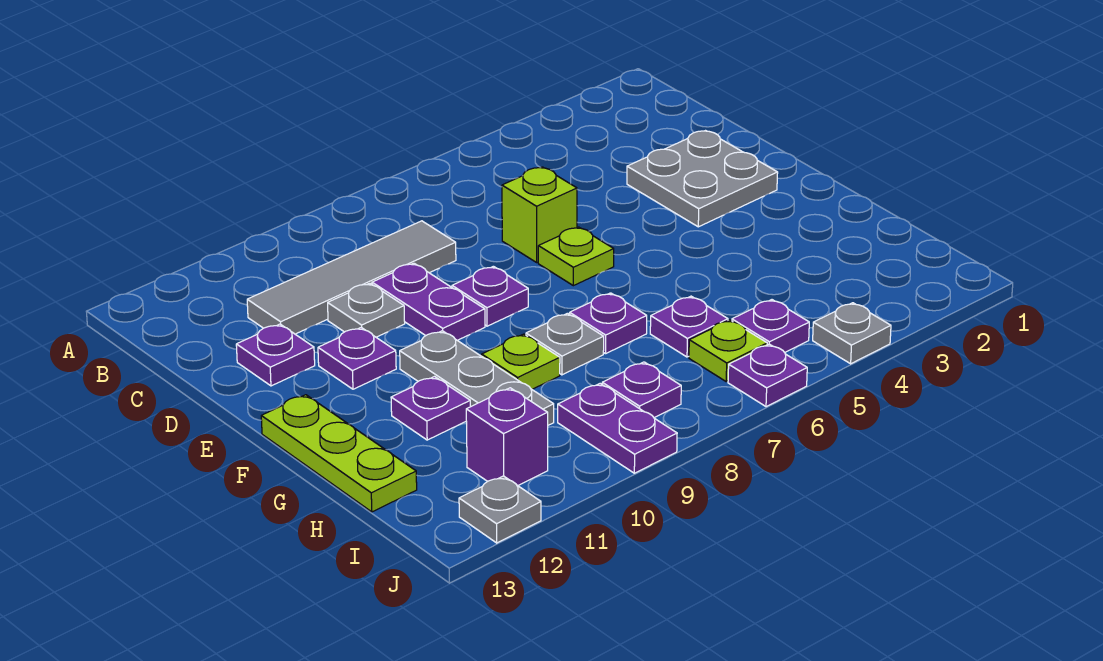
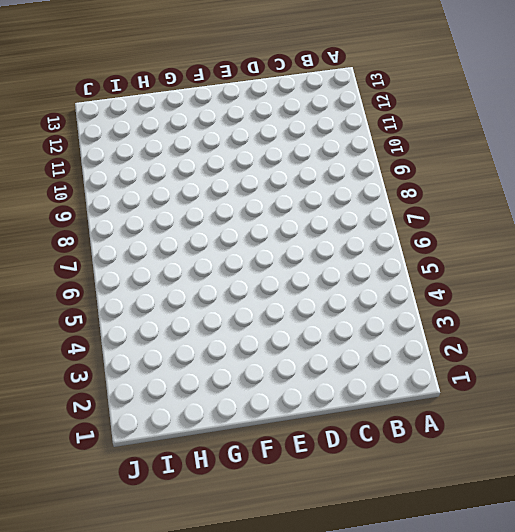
none -> grey tile C8:C11 level 1
none -> grey plate D2:E3 level 1
none -> lime brick D6 level 1

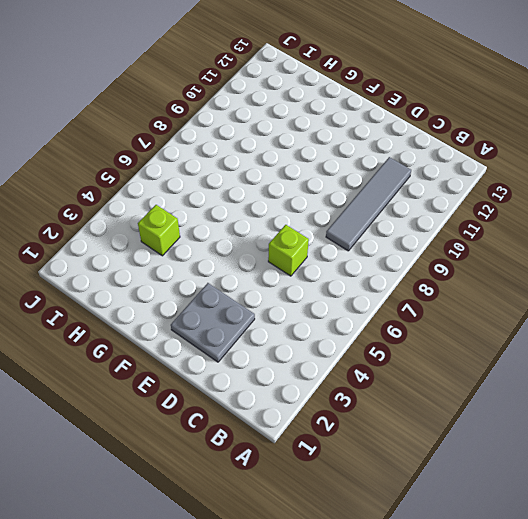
lime brick H4 level 1 -> none
none -> purple plate D9:E9 level 1
none -> grey plate D10 level 1
none -> purple plate D12 level 1

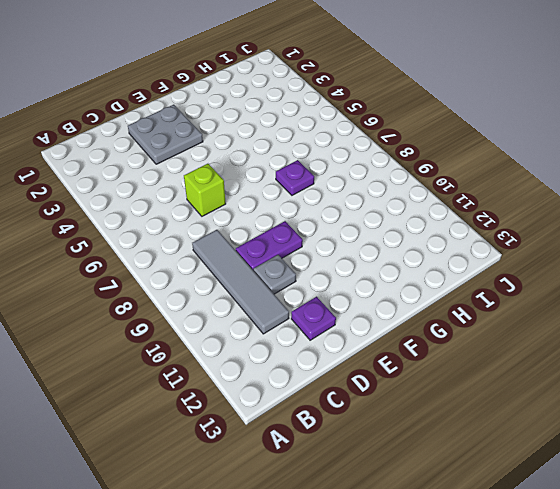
none -> lime plate E6 level 1
none -> purple plate E8 level 1
none -> purple plate E11 level 1

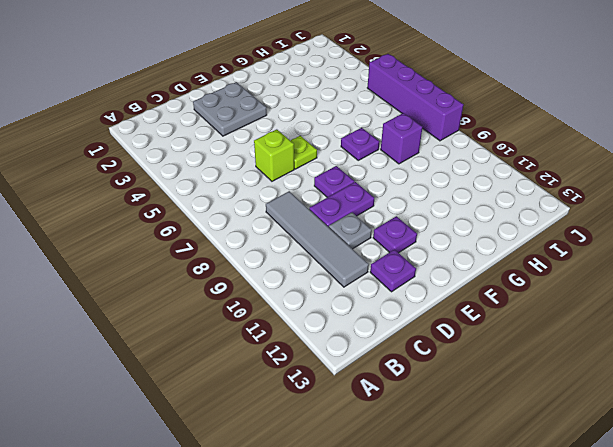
purple brick H8 level 1 -> purple brick I11 level 1
purple brick J5:J8 level 1 -> purple plate J6 level 1
none -> grey plate F10:H10 level 1
none -> lime plate F13:H13 level 1
none -> grey plate G8 level 1

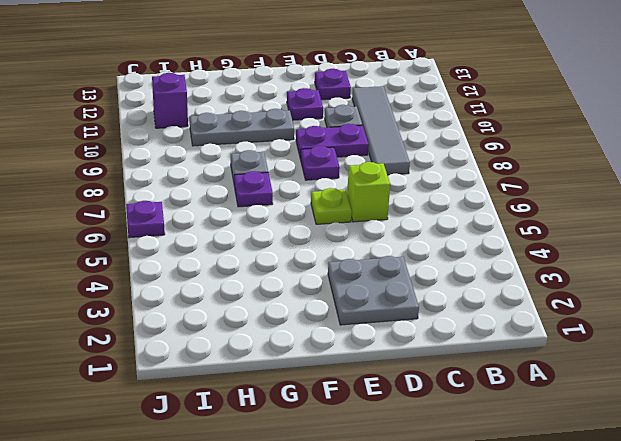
none -> lime plate F13:H13 level 1
none -> lime plate G9 level 1
none -> purple plate G11 level 1

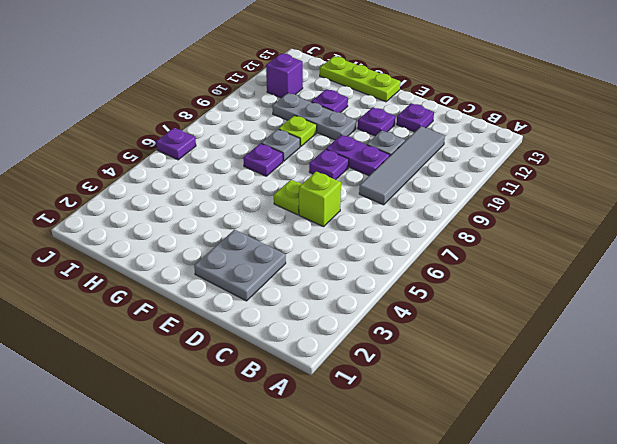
none -> purple plate H6 level 1
none -> purple plate I5 level 1
none -> lime plate I6 level 1

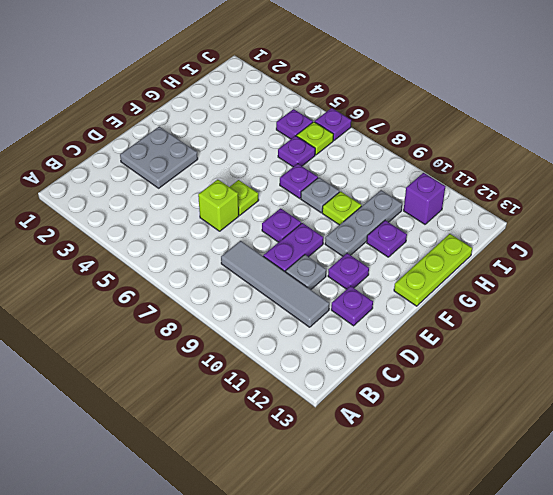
none -> purple plate I8 level 1
none -> purple plate I9:J9 level 1
none -> grey plate J4 level 1

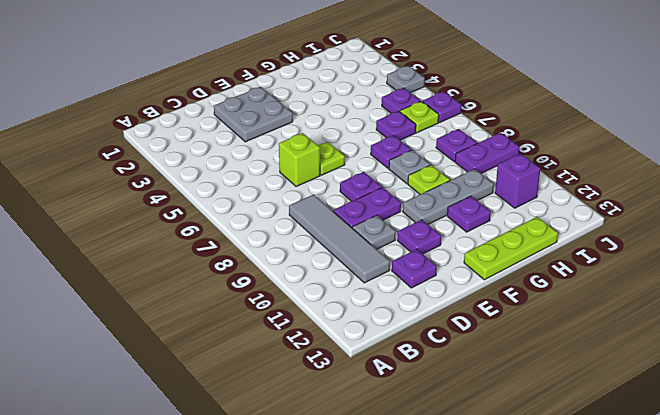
none -> grey plate J12 level 1

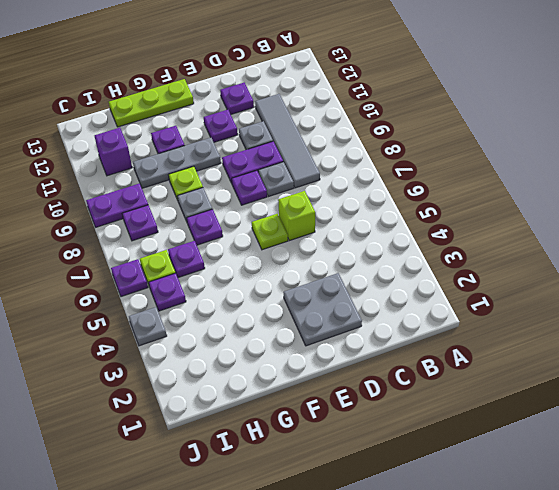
grey plate D8 level 1 -> grey plate J12 level 1

